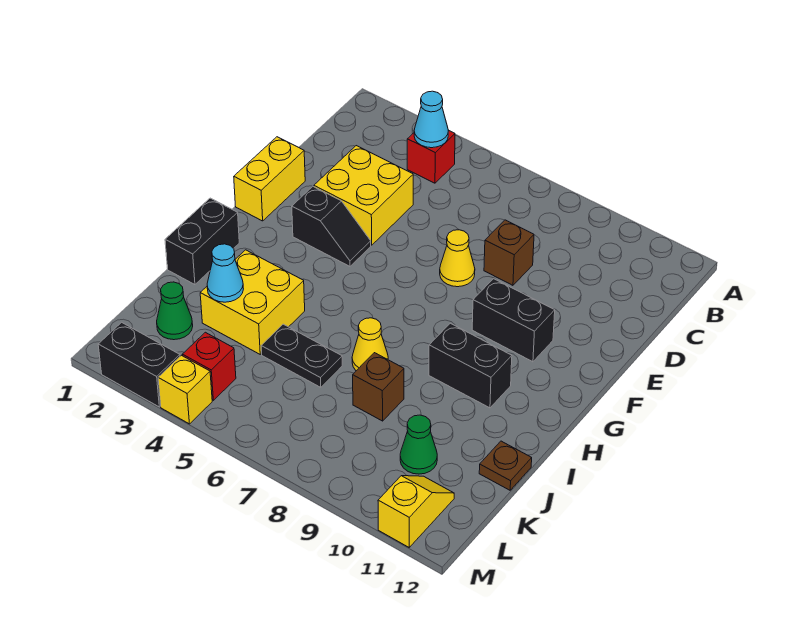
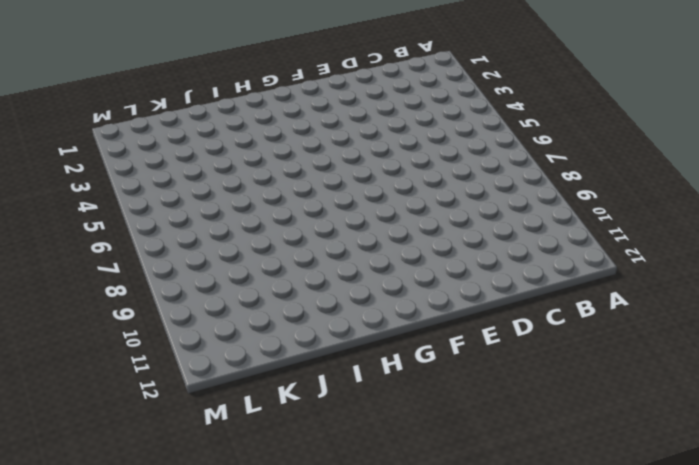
none -> red brick B4 level 1
none -> yellow brick D3:E4 level 1
none -> brown brick D8 level 1

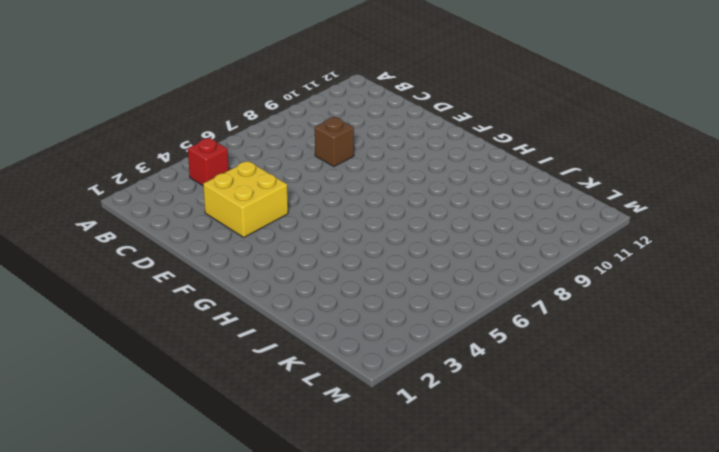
none -> yellow brick E1:F1 level 1
none -> yellow cone E7 level 1
none -> black slope F3:F4 level 1 top 3

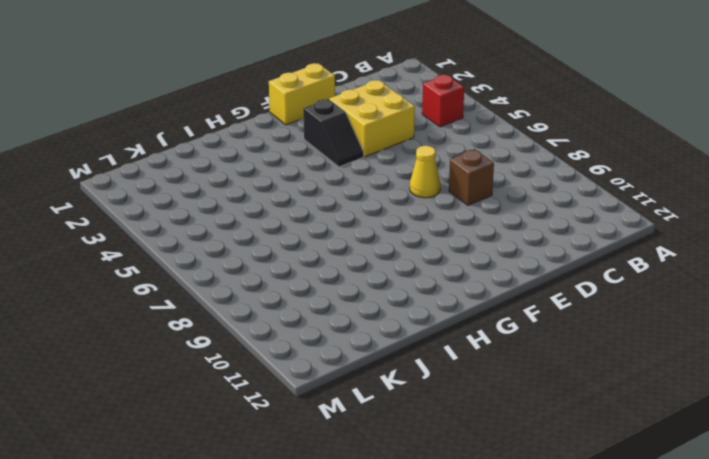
none -> black brick F9:F10 level 1
none -> black brick H1:I1 level 1
none -> black brick H9:H10 level 1

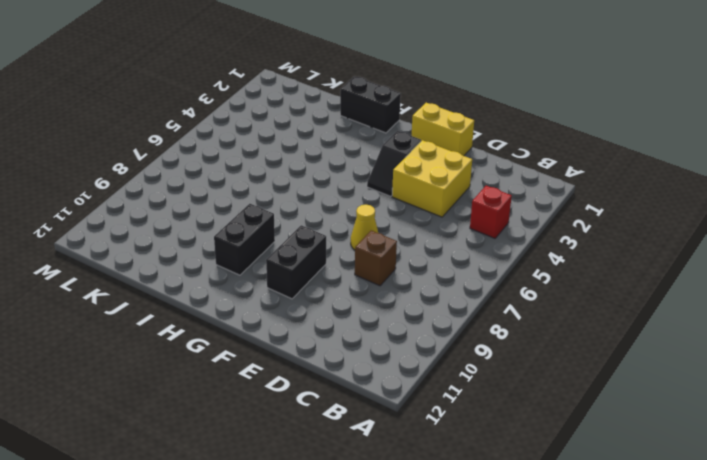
none -> yellow brick I3:J4 level 1
none -> yellow cone I7 level 1
none -> black plate J5:J6 level 1

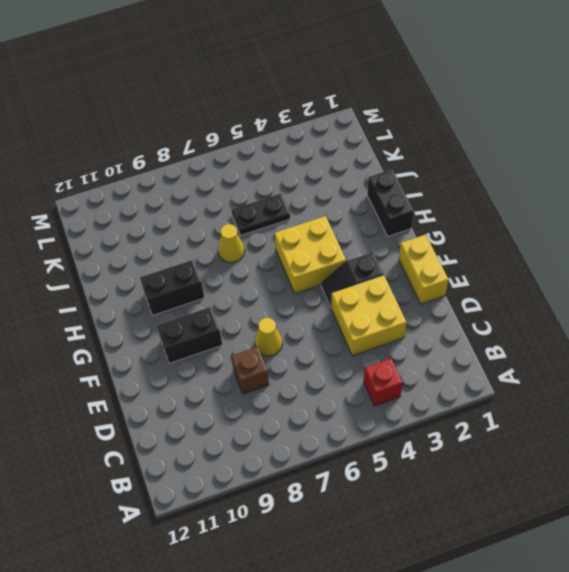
yellow brick G4:H5 level 1 -> yellow brick I3:J4 level 1
none -> brown brick J8 level 1
none -> brown plate J12 level 1
none -> green cone K2 level 1

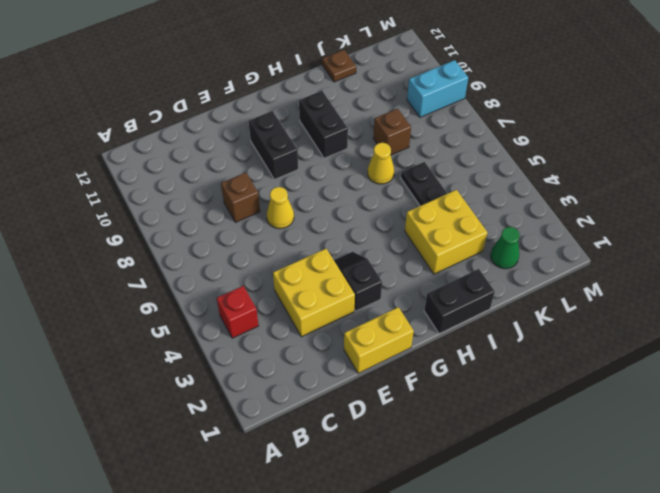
cyan brick L9:M9 level 1 -> none
none -> green cone K10 level 1
none -> red brick L4 level 1
none -> yellow slope L11:M11 level 1 top M

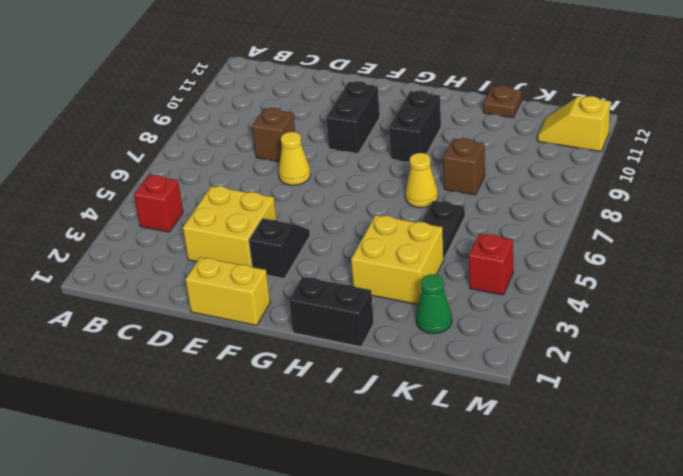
none -> green cone K10 level 1
none -> black brick M2:M3 level 1
none -> yellow brick M4 level 1

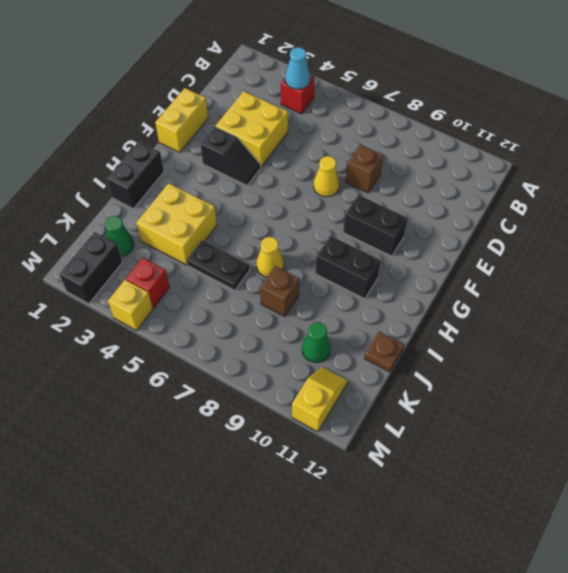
black brick L2:M2 level 1 -> black brick M2:M3 level 1
none -> cyan cone J3 level 2

